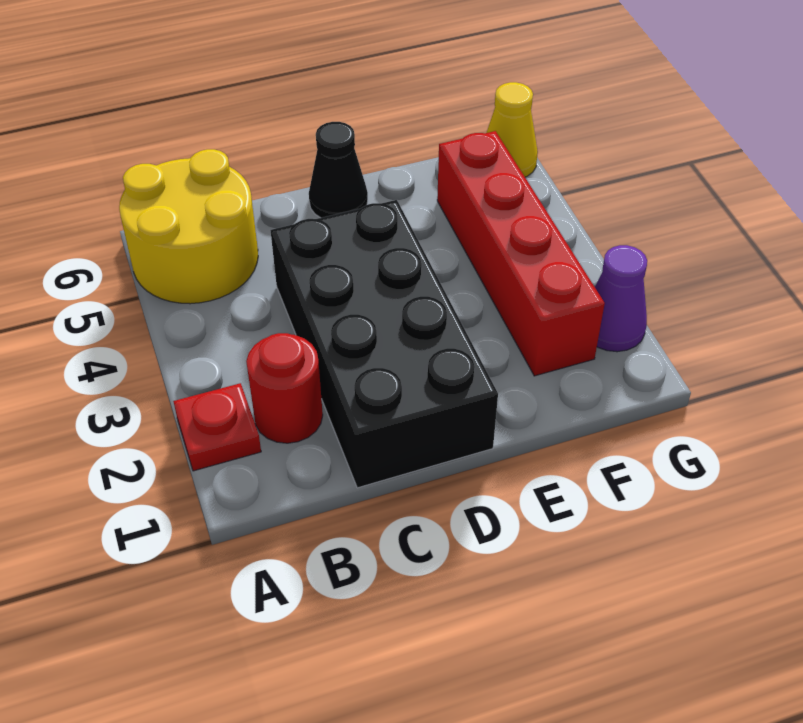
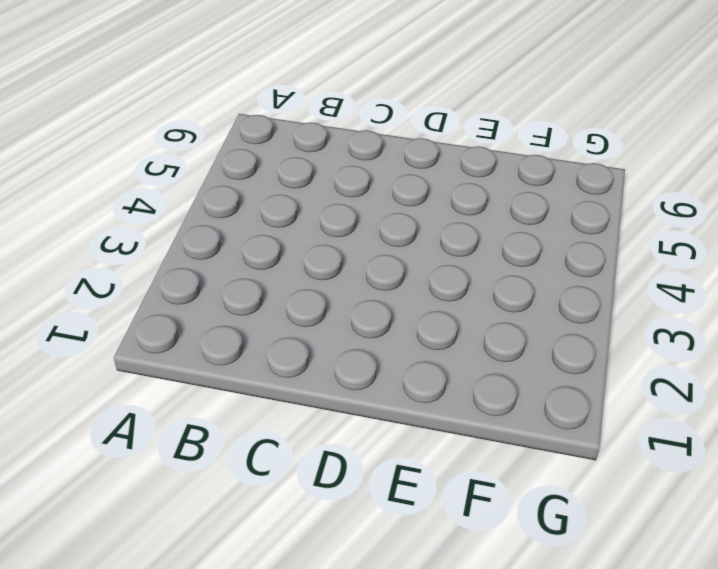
none -> red plate A2 level 1
none -> yellow round brick A5:B6 level 1

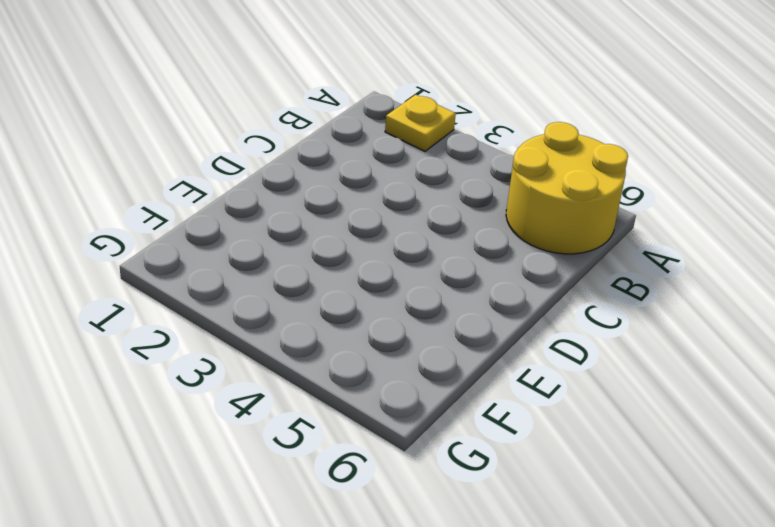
yellow plate A2 level 1 -> red plate A2 level 1
none -> red round brick B2 level 1
none -> black brick C1:D4 level 1

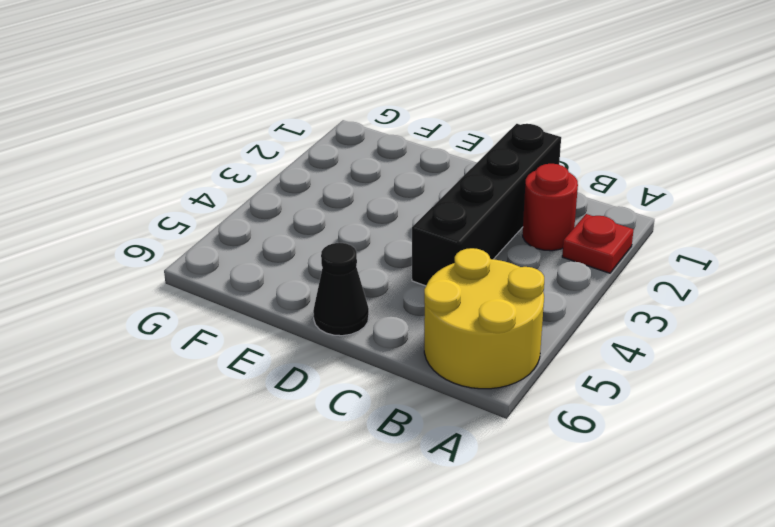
black brick C1:C4 level 1 -> black brick C1:D4 level 1
none -> red brick F2:F5 level 1
none -> purple cone G2 level 1

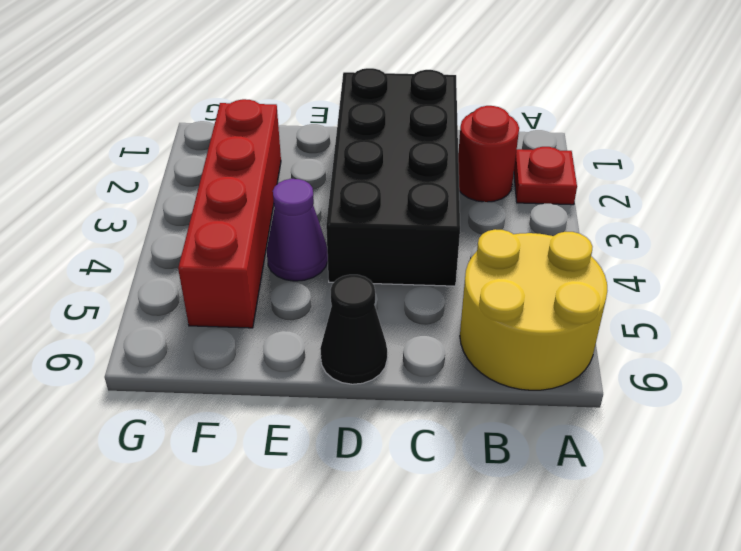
purple cone E4 level 1 -> purple cone G2 level 1
none -> yellow cone G6 level 1

